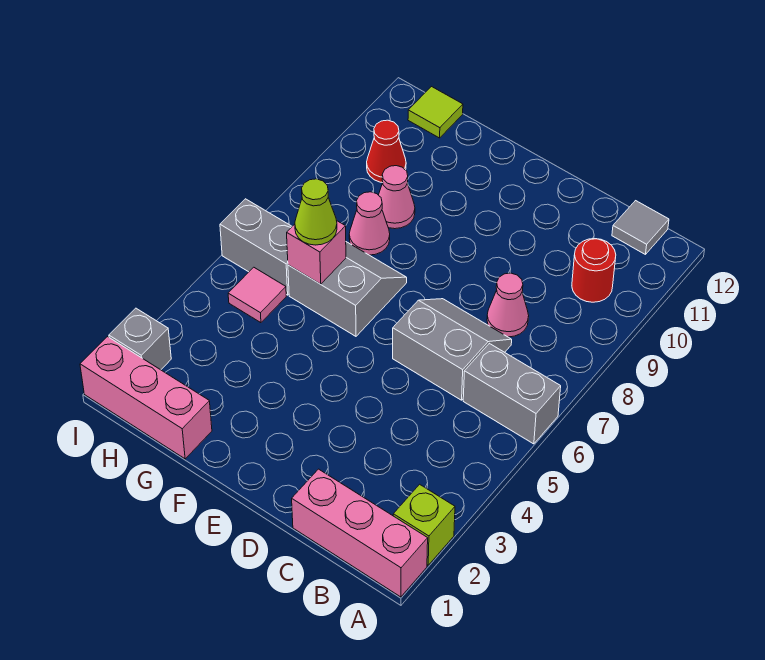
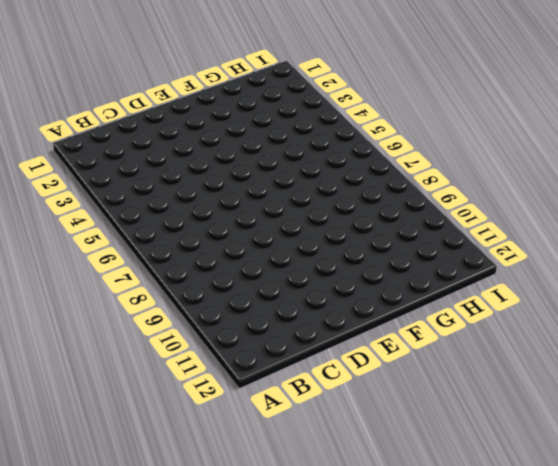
none -> pink brick A1:C1 level 1
none -> lime brick A2 level 1
none -> grey brick A6:B6 level 1

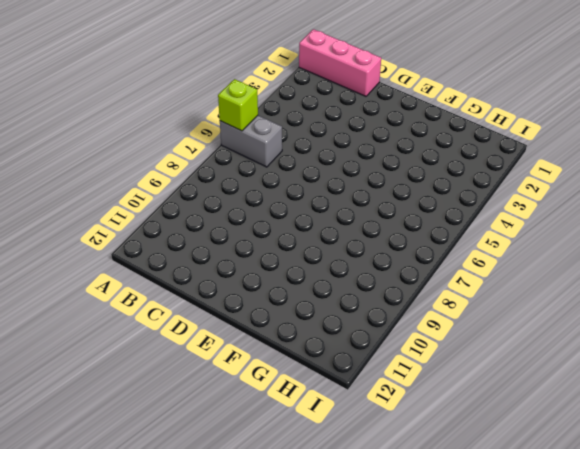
lime brick A6 level 2 -> lime brick A2 level 1
none -> red round brick B10 level 1
none -> grey tile B12 level 1
none -> grey slope C6:D7 level 1 top 6

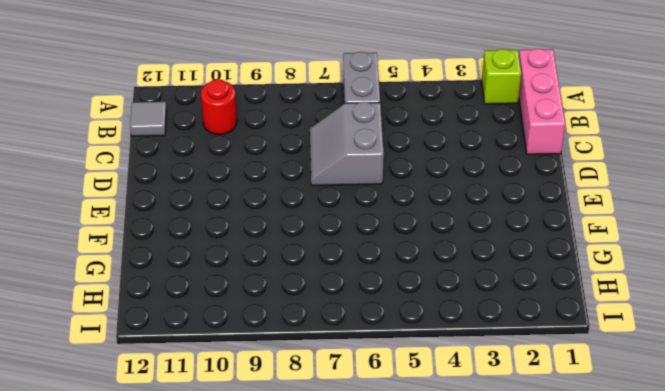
none -> pink cone C8 level 1
none -> grey slope F6:G7 level 1 top 6
none -> pink brick G1:I1 level 1

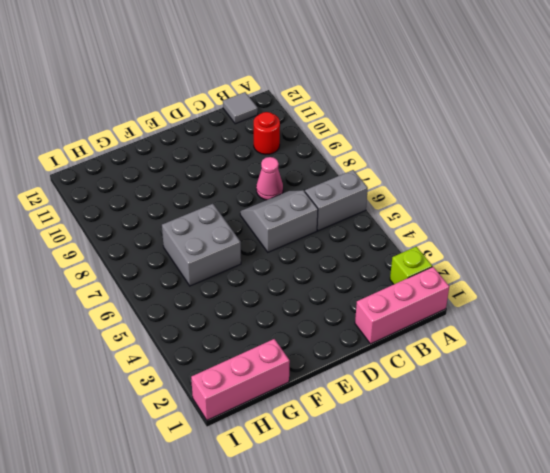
grey brick F6:G7 level 1 -> grey slope F6:G7 level 1 top 6
none -> pink cone G8 level 1
none -> pink cone G9 level 1
none -> pink tile H5 level 1

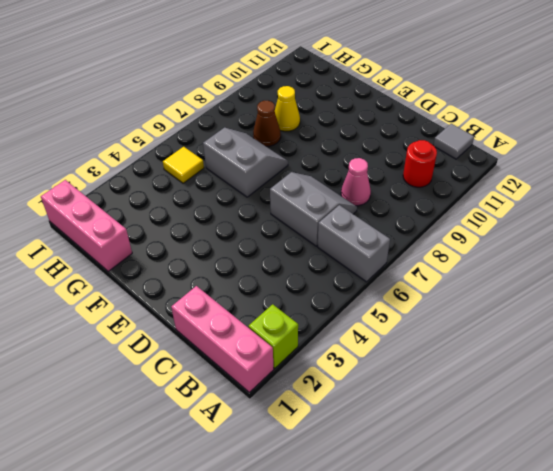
brown cone G8 level 1 -> pink cone G8 level 1
yellow cone G9 level 1 -> pink cone G9 level 1
yellow tile H5 level 1 -> pink tile H5 level 1
none -> grey brick H6:I6 level 1
none -> red cone H10 level 1
none -> lime tile H12 level 1

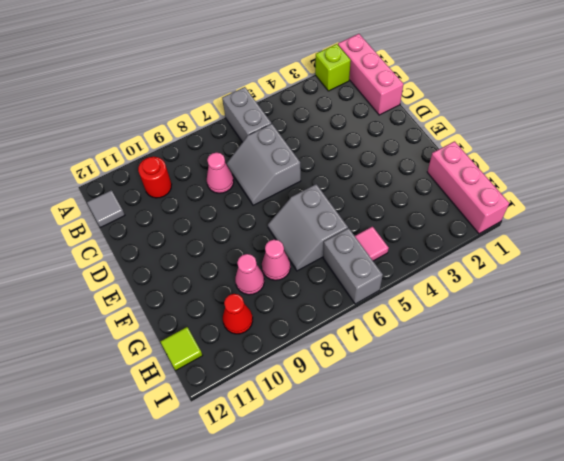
none -> grey brick I2 level 1
none -> pink brick G6 level 2
none -> lime cone G6 level 3

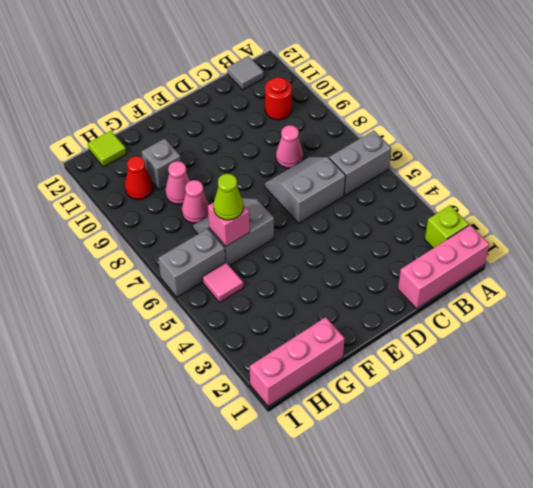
grey brick G10 level 1 -> grey brick I2 level 1

